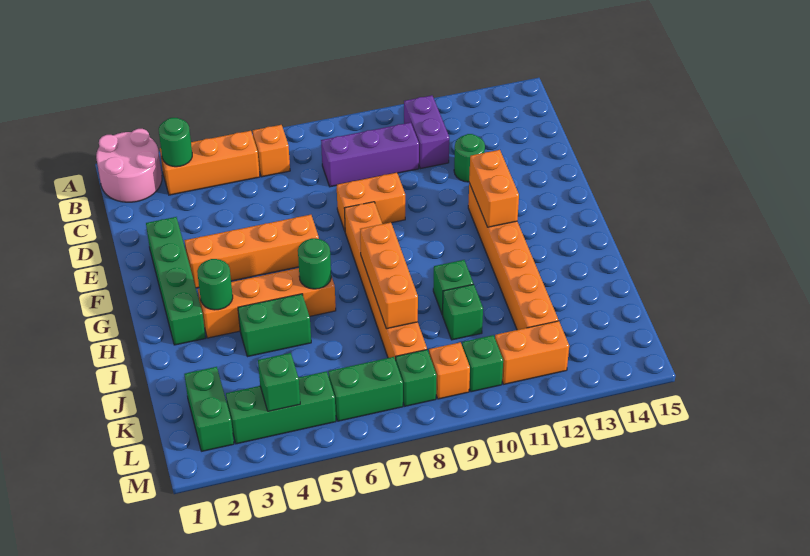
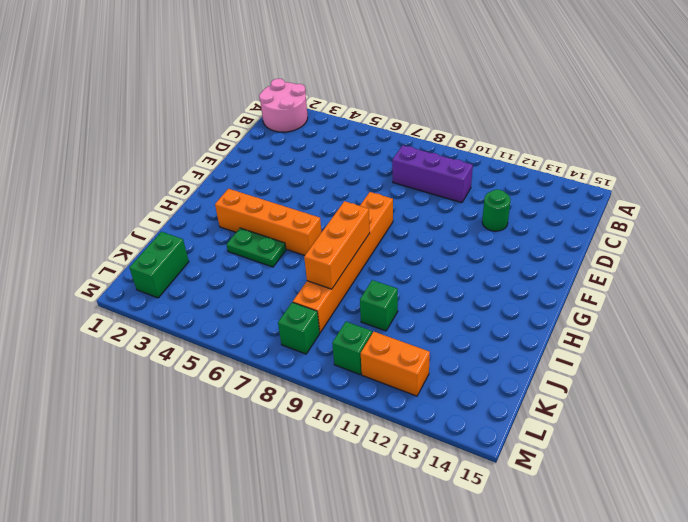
green plate I4:I5 level 1 -> green brick I4:I5 level 1
none -> orange brick B3:B5 level 1
none -> orange brick B6 level 1
none -> purple brick B11:C11 level 1

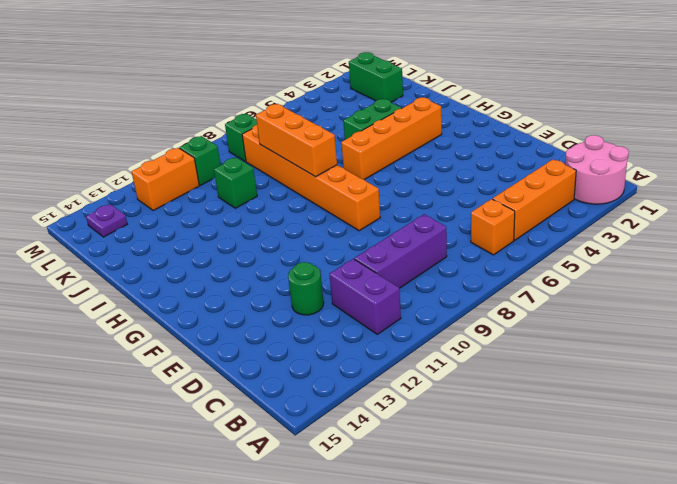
purple plate L14 level 1 -> none
none -> green brick E2:H2 level 1
none -> orange brick E8:E9 level 1
none -> orange brick F3:F6 level 1

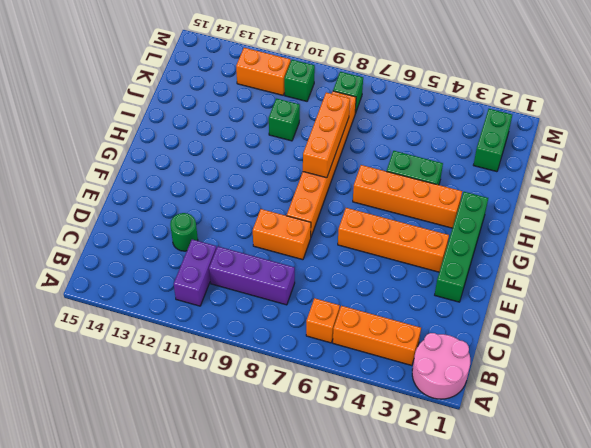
none -> orange brick F12:K12 level 1
none -> green brick I10 level 1
none -> green brick L3:L5 level 1

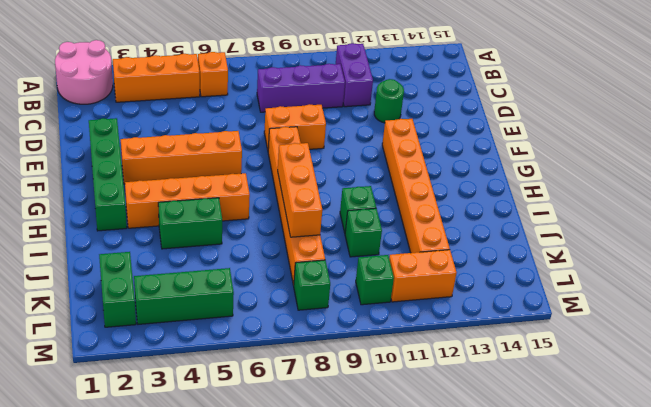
none -> green brick L6:L7 level 1
none -> orange brick L9 level 1
none -> green round brick B3 level 2

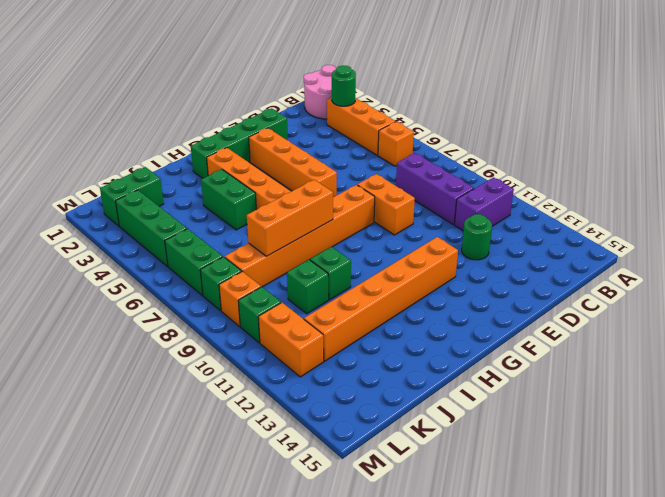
none -> orange brick F12:G12 level 2
none -> green round brick H3 level 2
none -> green round brick H6 level 2

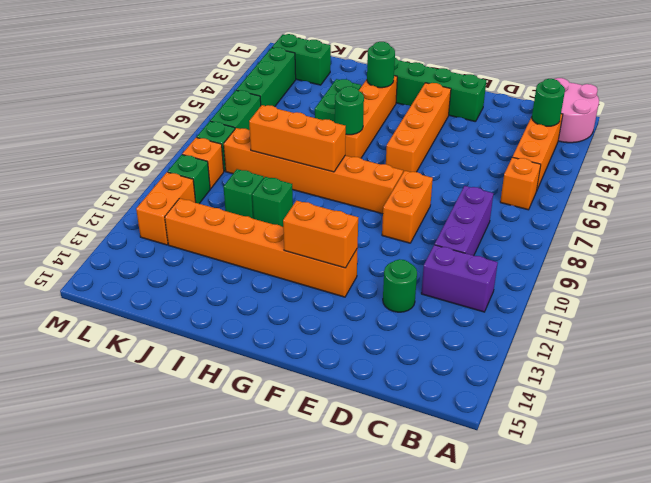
none -> green brick L4 level 2

